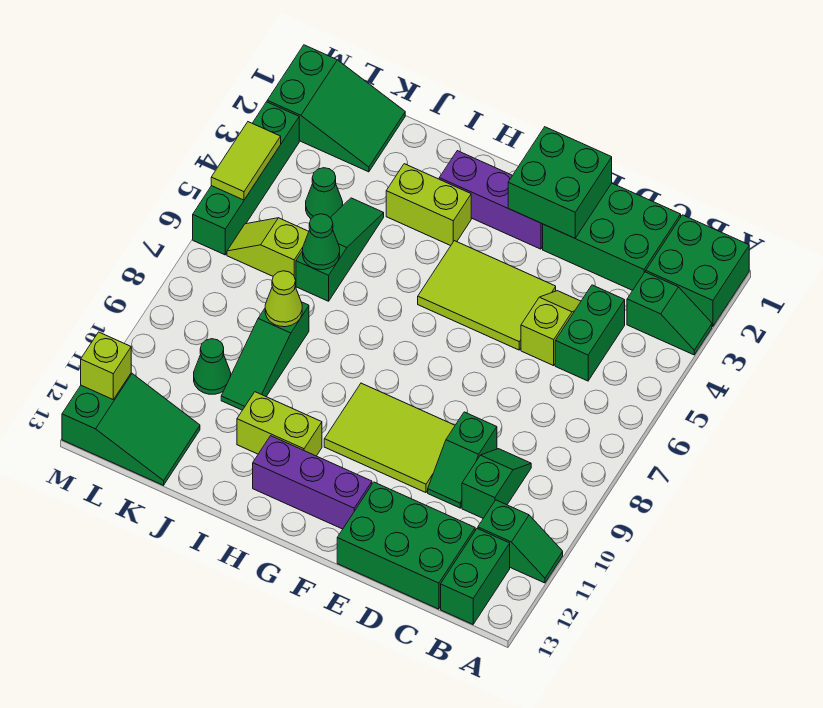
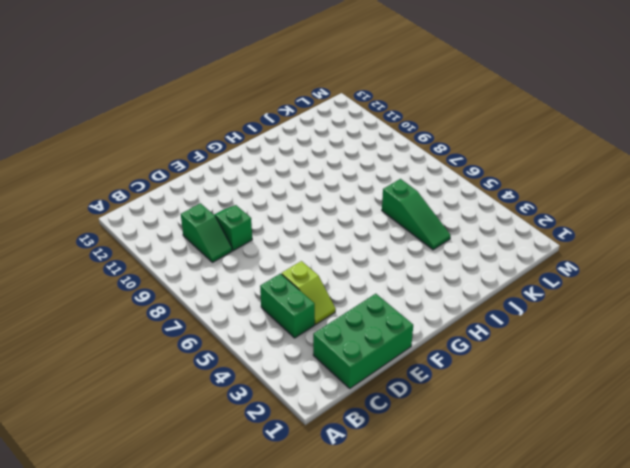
none -> green brick A1:B2 level 1
none -> green slope A3:B3 level 1 top B
none -> green slope A11:B11 level 1 top B

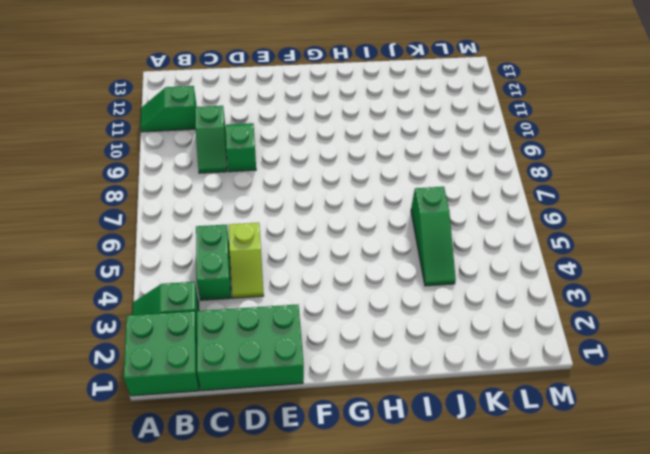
none -> green brick B12:B13 level 1
none -> green brick C12:E13 level 1
none -> lime tile E4:G5 level 1

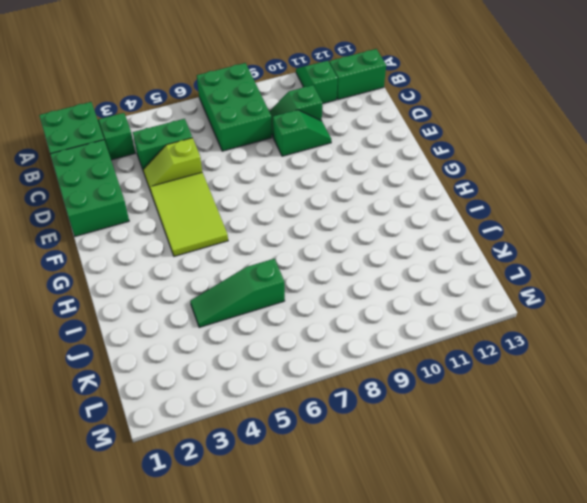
green brick A7:C8 level 1 -> green brick C12:E13 level 1
none -> lime tile E9:G10 level 1
none -> purple brick F2:H2 level 1
none -> purple brick F12:H12 level 1

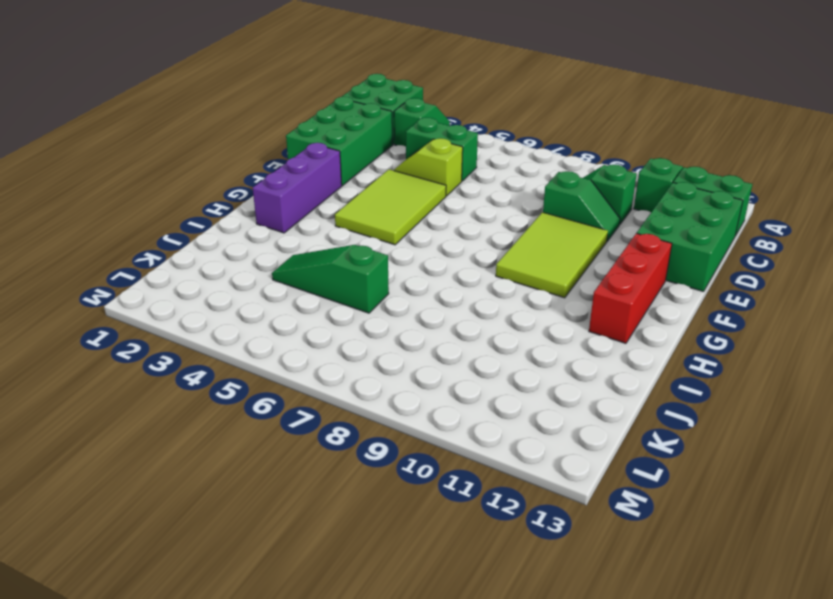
red brick F12:H12 level 1 -> purple brick F12:H12 level 1
none -> lime brick H3:I3 level 1
none -> lime brick H11:I11 level 1
none -> green slope J8:J10 level 1 top 8

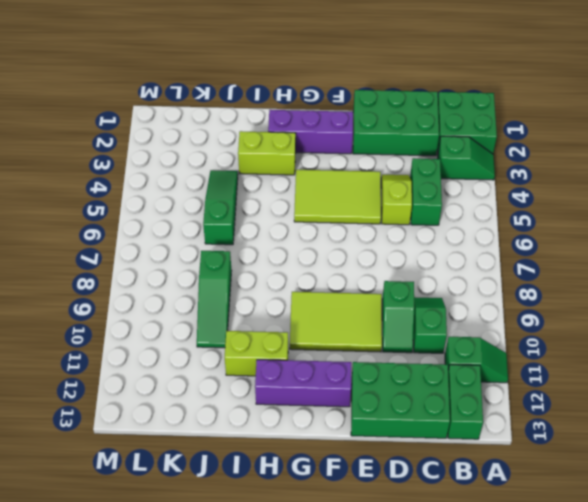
none -> green slope K1:M2 level 1 top M
none -> green cone K4 level 1
none -> lime slope K6:L6 level 1 top K

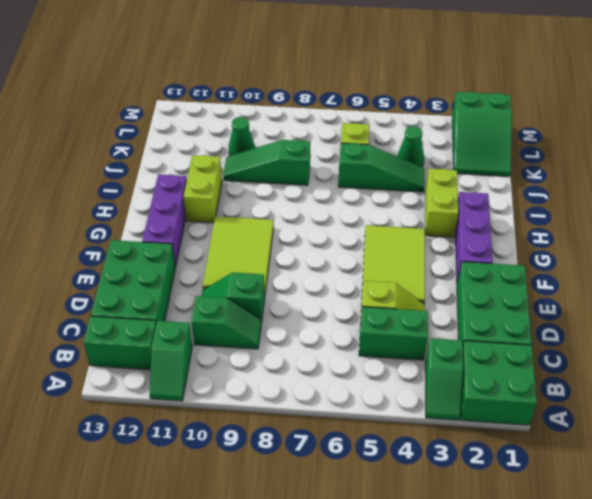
none -> green slope K12:M13 level 1 top M
none -> green brick M3:M6 level 1
none -> green brick E1:F2 level 2

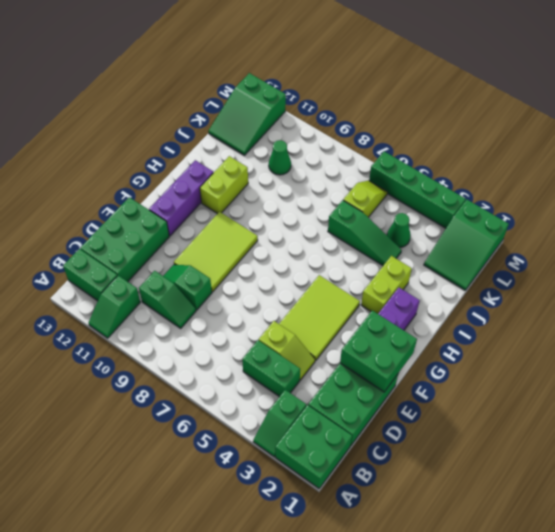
none -> green slope J8:J10 level 1 top 8
none -> green cone J6 level 2
none -> lime cone J8 level 2

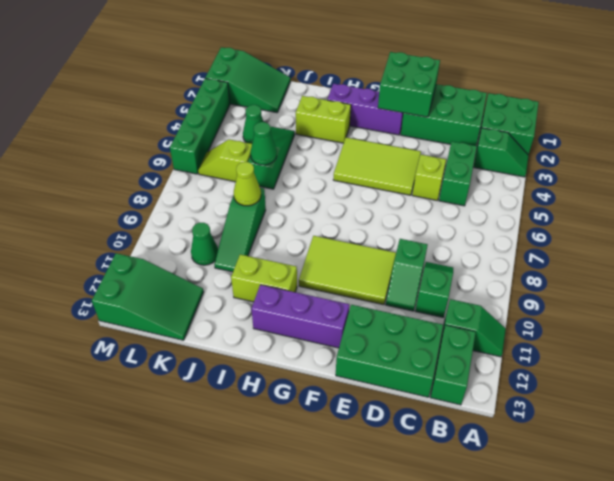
none -> lime tile M4:M5 level 2
none -> lime brick M12 level 2

